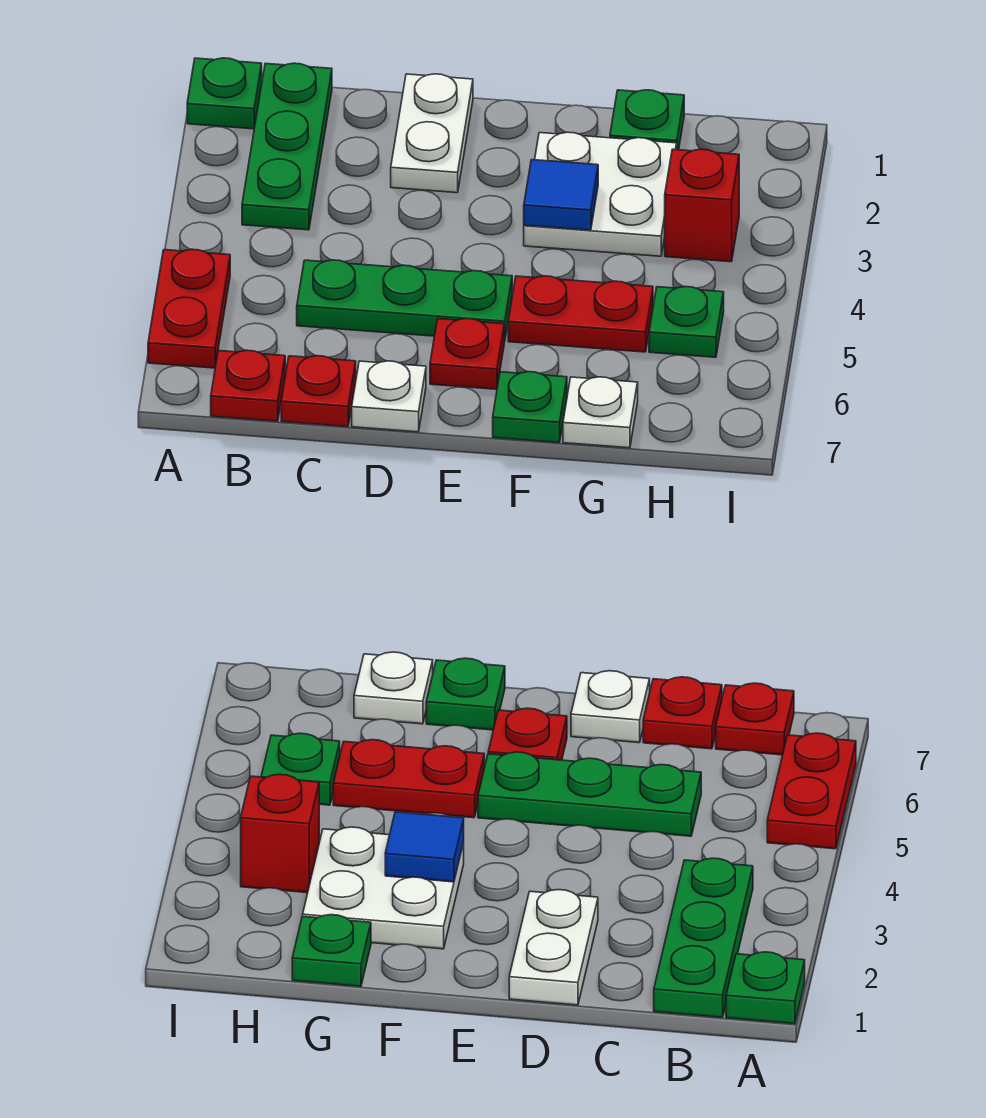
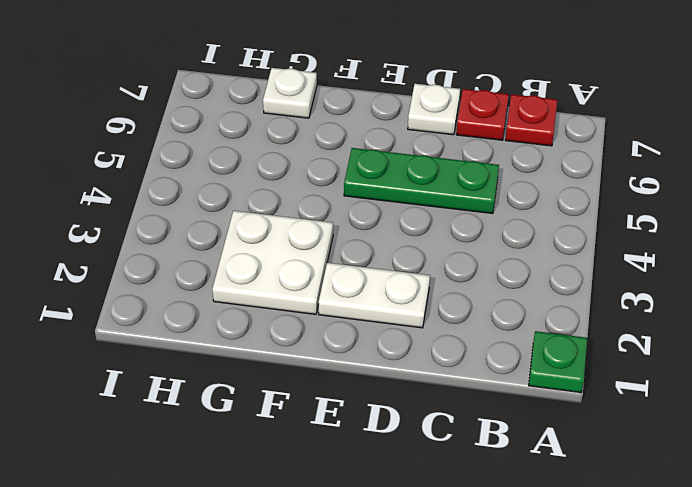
white plate D2:E2 level 1 -> white plate D1:D2 level 1
none -> red plate A5:A6 level 1
none -> green plate B1:B3 level 1
none -> red plate E6 level 1

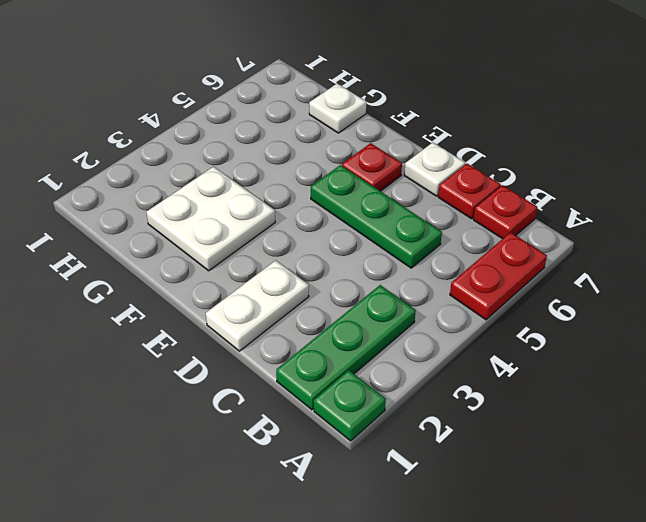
none -> red plate F5:G5 level 1
none -> green plate F7 level 1
none -> green plate G1 level 1

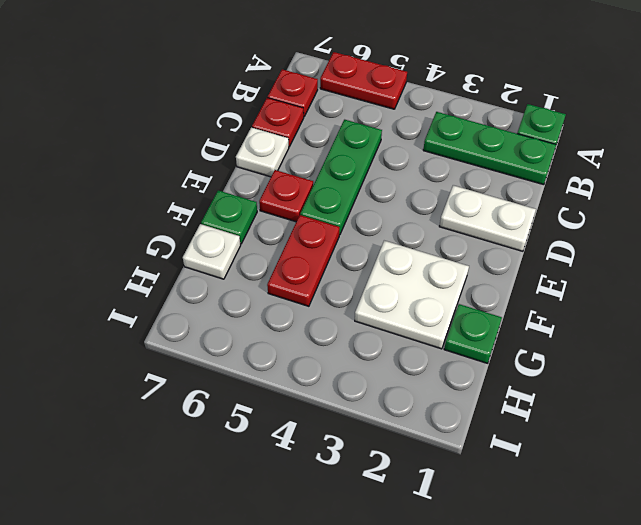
none -> red brick H3 level 1
none -> green plate H5 level 1
none -> blue tile F3 level 2

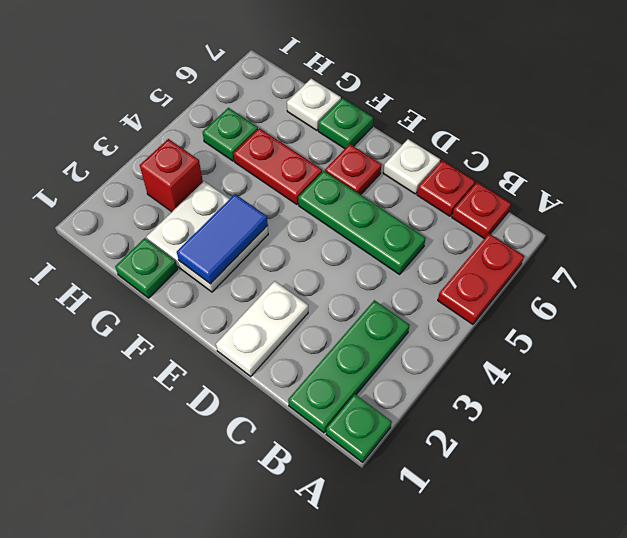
blue tile F2:F3 level 2 -> blue tile F3 level 2

